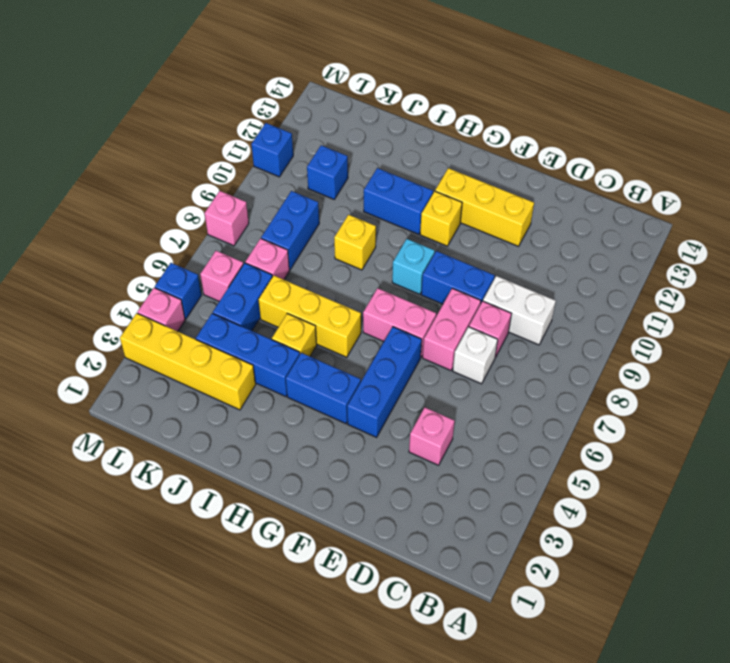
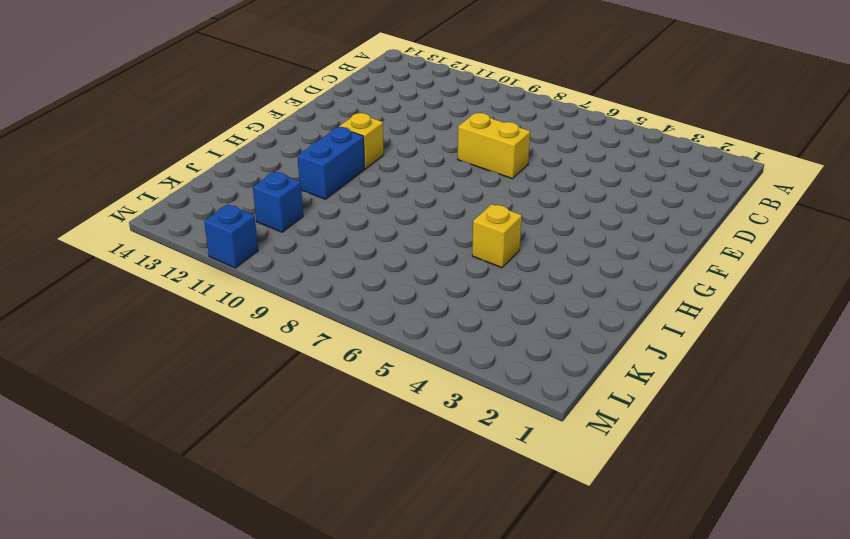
yellow brick E7:E8 level 1 -> pink brick E7:E8 level 1
none -> white brick C9:D9 level 1
none -> pink brick D4 level 1
none -> white brick D7 level 1

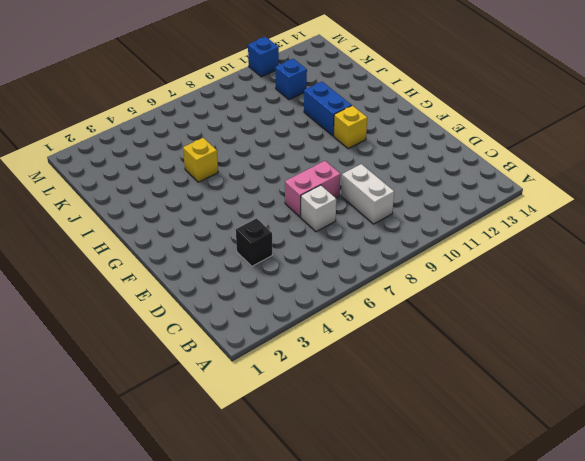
black brick D4 level 1 -> pink brick D4 level 1
none -> pink brick D8 level 1
none -> blue brick E9:F9 level 1
none -> yellow brick E12:G12 level 1

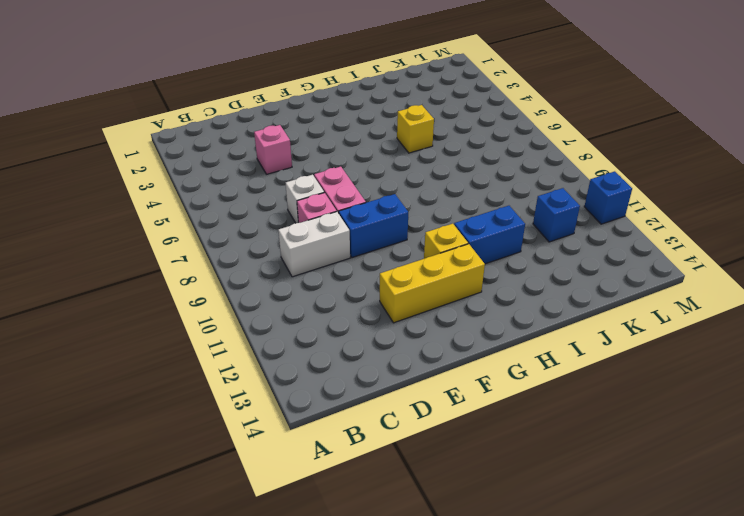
none -> blue brick F4:F6 level 1
none -> pink brick F7:G7 level 1
none -> blue brick G4:H4 level 1

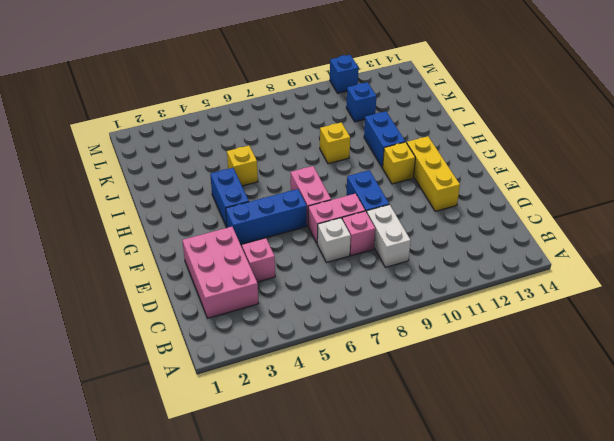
pink brick C2:E3 level 1 -> none
none -> cyan brick G9 level 1
none -> yellow brick H6:J6 level 1
none -> blue brick I4:K4 level 1

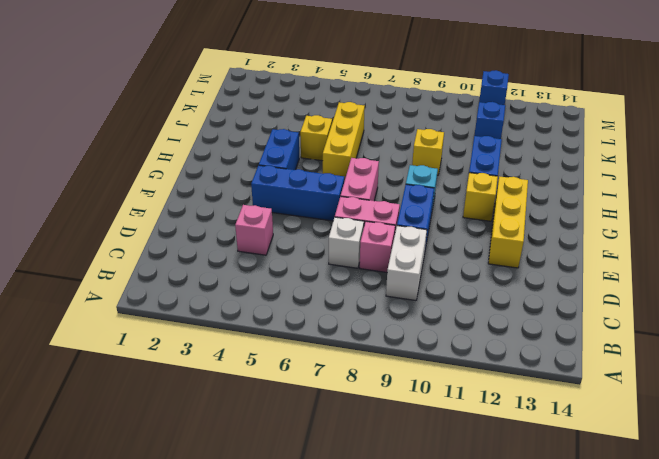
none -> blue brick I4:K4 level 1
none -> yellow brick J3:M3 level 1
none -> blue brick K5:K6 level 1

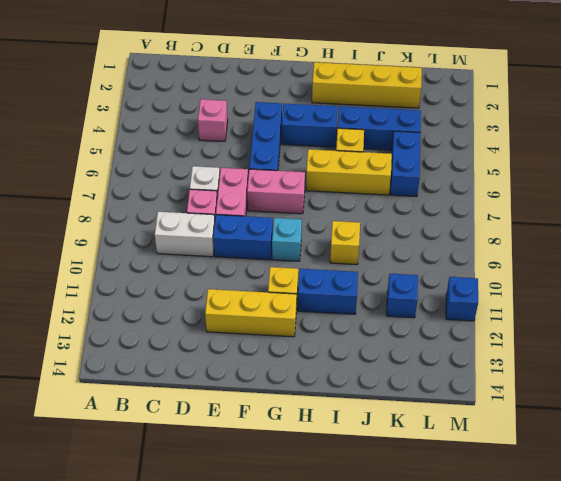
yellow brick H2:K2 level 1 -> yellow brick J3:M3 level 1
none -> pink brick K7 level 1
none -> blue brick K8:K9 level 1
none -> pink brick L6 level 1

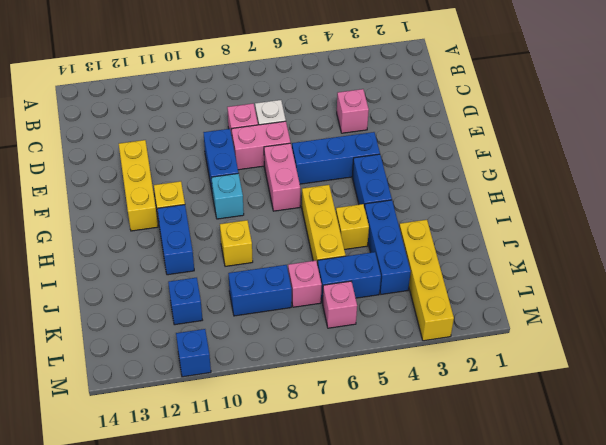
none -> white brick C9:D9 level 1
none -> pink brick M4 level 1
none -> blue brick M5 level 1

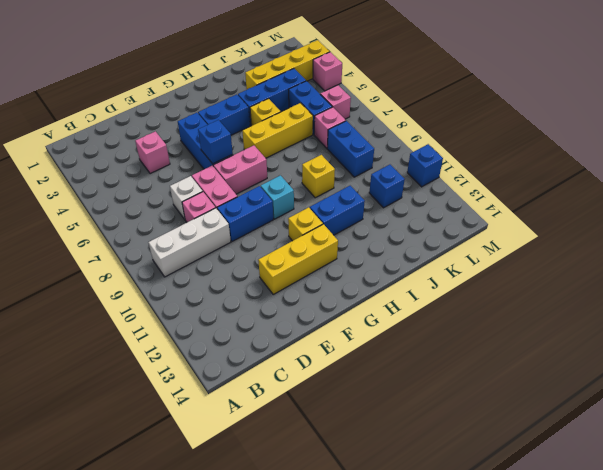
white brick B9:D9 level 1 -> white brick C9:D9 level 1
blue brick F6 level 2 -> blue brick M5 level 1
none -> pink brick M8 level 1

